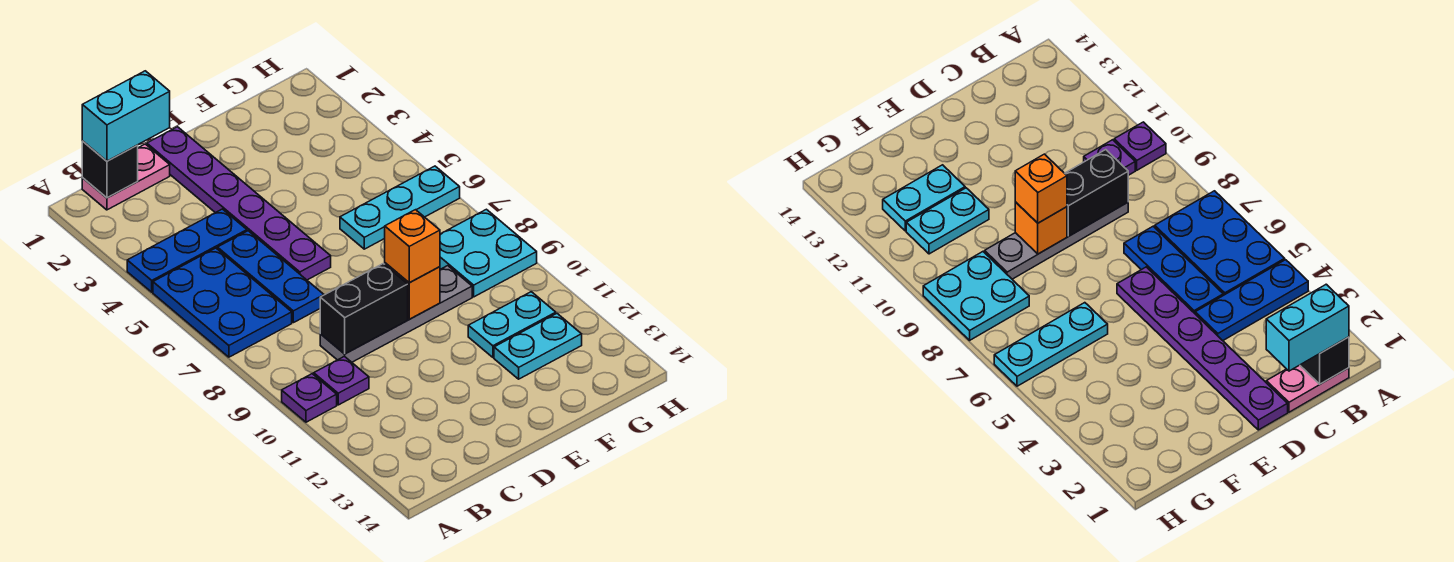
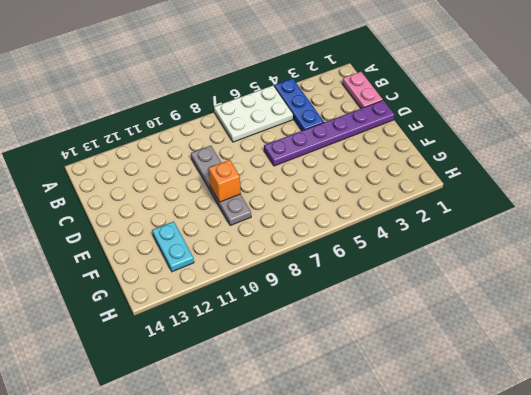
white plate A5:B7 level 1 -> blue plate A5:B7 level 1
none -> purple plate A10 level 1
none -> purple plate B10 level 1
none -> blue plate C5:C7 level 1

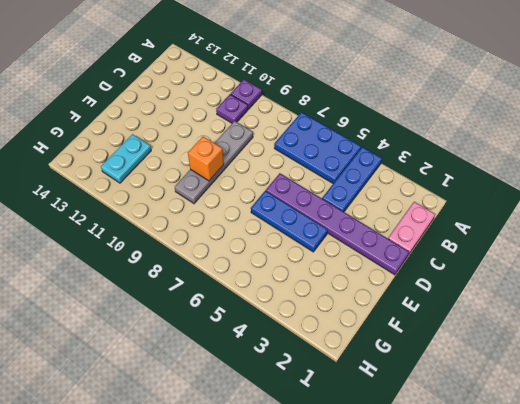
blue plate E4:E6 level 1 -> blue plate C5:C7 level 1
none -> cyan plate F6:H6 level 1
none -> cyan plate F11:G11 level 1
none -> cyan plate G8:H9 level 1

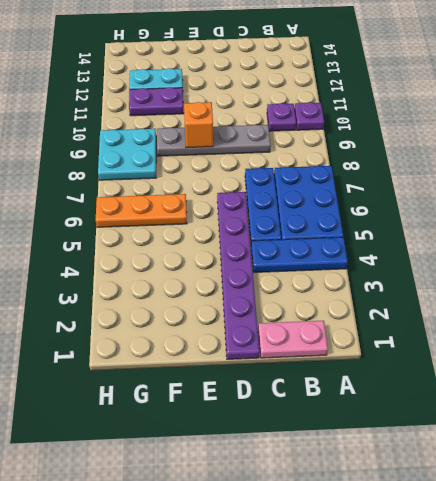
orange plate F6:H6 level 1 -> cyan plate F6:H6 level 1
purple plate F11:G11 level 1 -> cyan plate F11:G11 level 1
none -> black brick B1 level 2
none -> black brick C9:D9 level 2
none -> cyan brick B1:C1 level 3

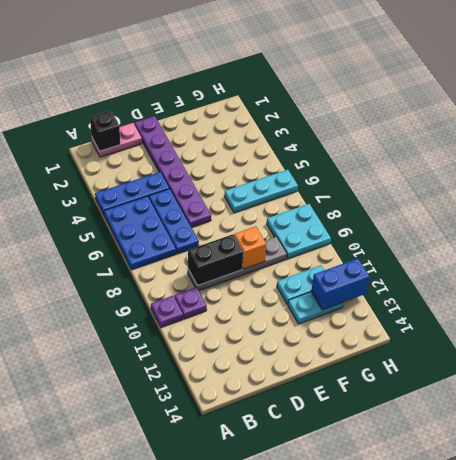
blue brick G12:H12 level 2 -> none
none -> cyan brick B1:C1 level 3
none -> orange brick E9 level 3

